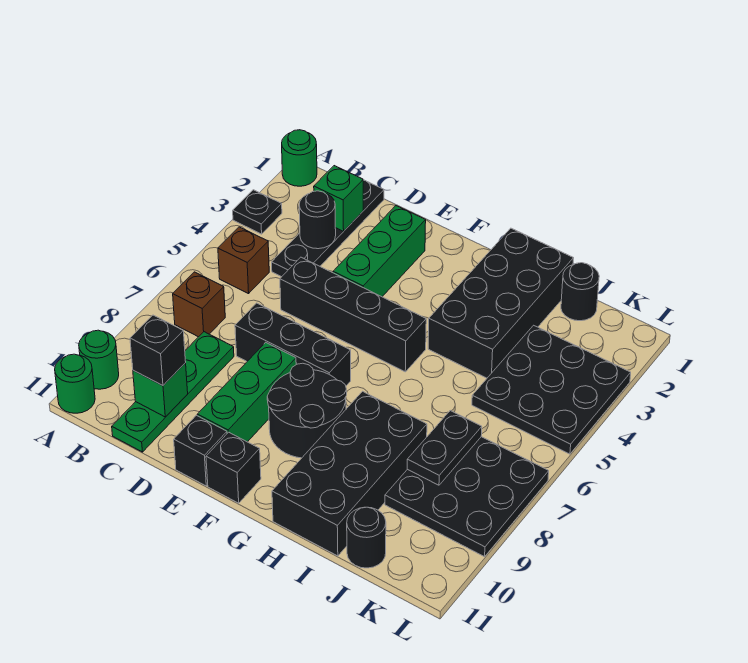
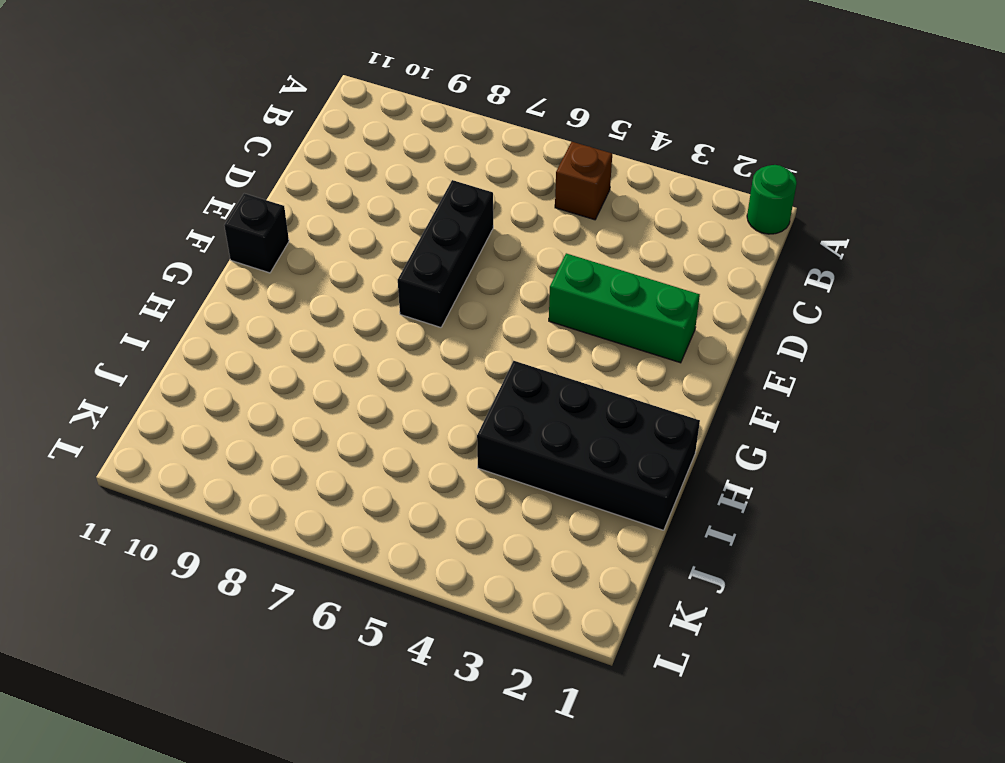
none -> black plate A3 level 1
none -> green round brick A10 level 1
none -> green round brick A11 level 1

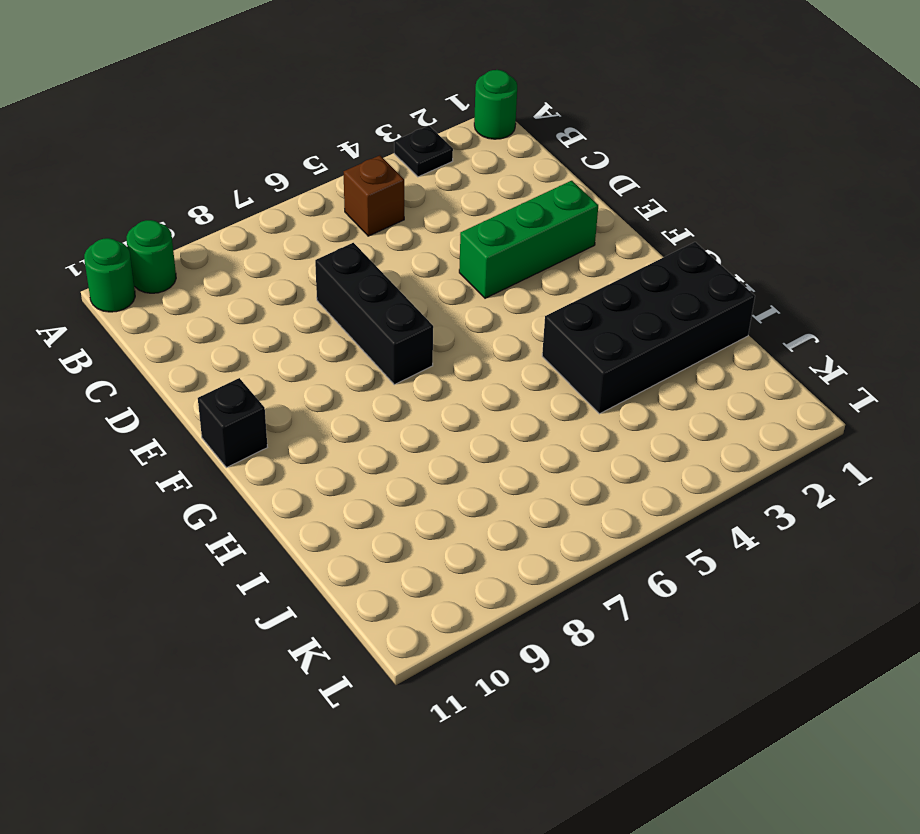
none -> brown brick B7 level 1
none -> black plate C1:C4 level 1
none -> green plate C8:C11 level 1

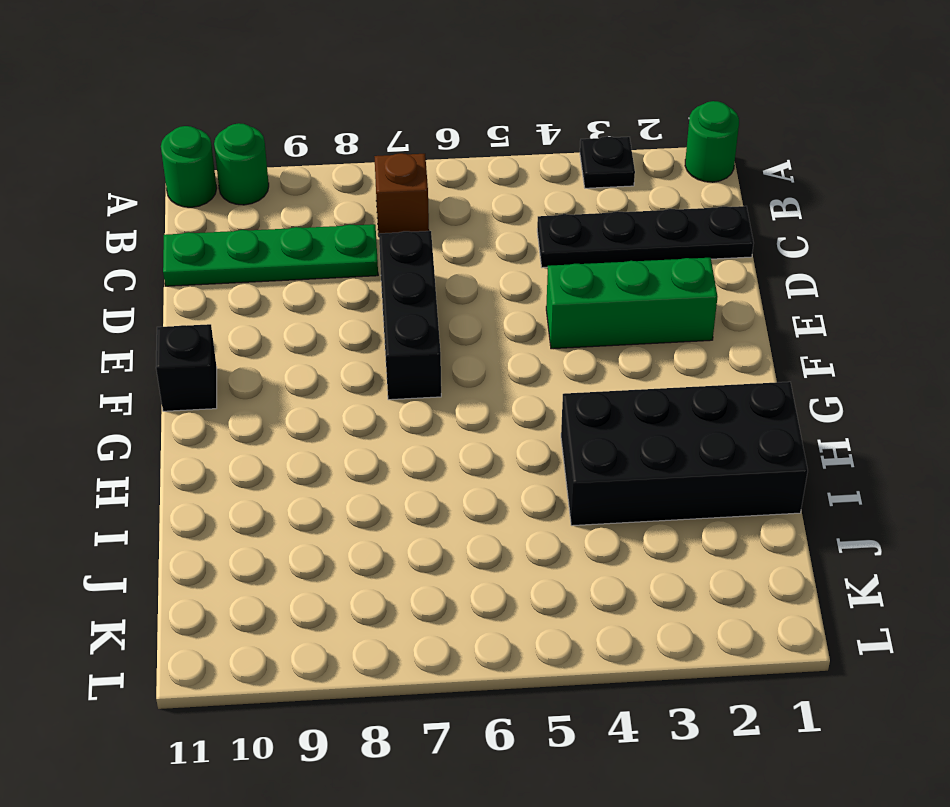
none -> brown brick B5 level 1
none -> black brick D5:G5 level 1
none -> green brick E8:E10 level 1

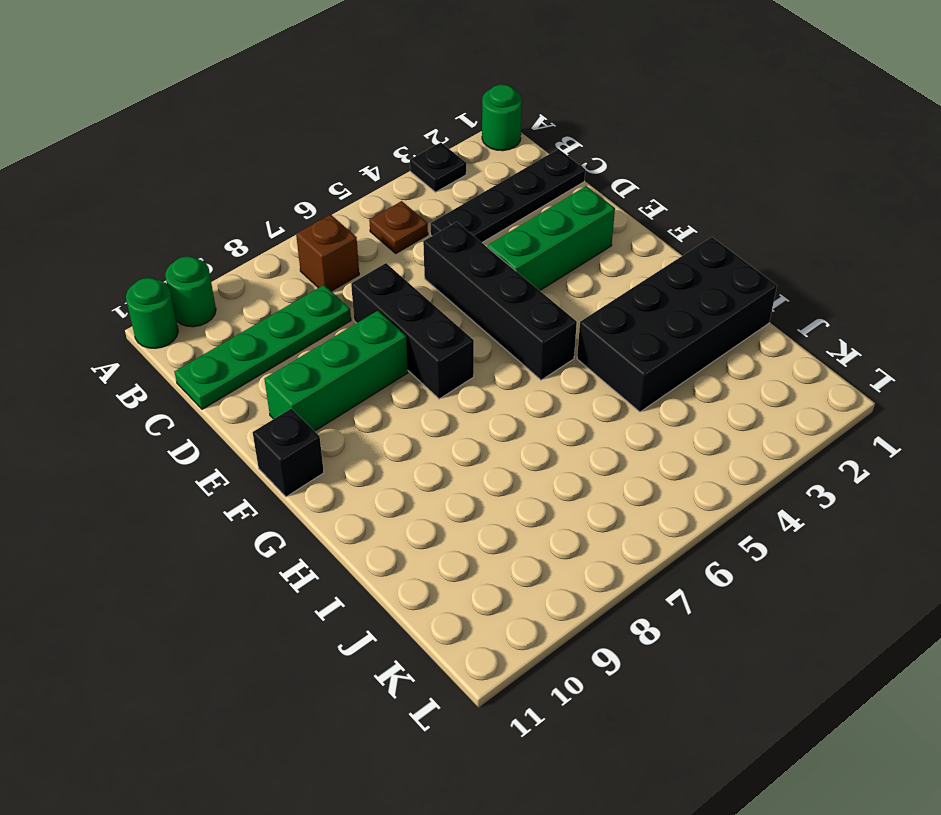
brown plate B5 level 1 -> brown brick B5 level 1
none -> black brick E11 level 1
none -> black round brick F8:G9 level 1
none -> black brick H8:I11 level 1

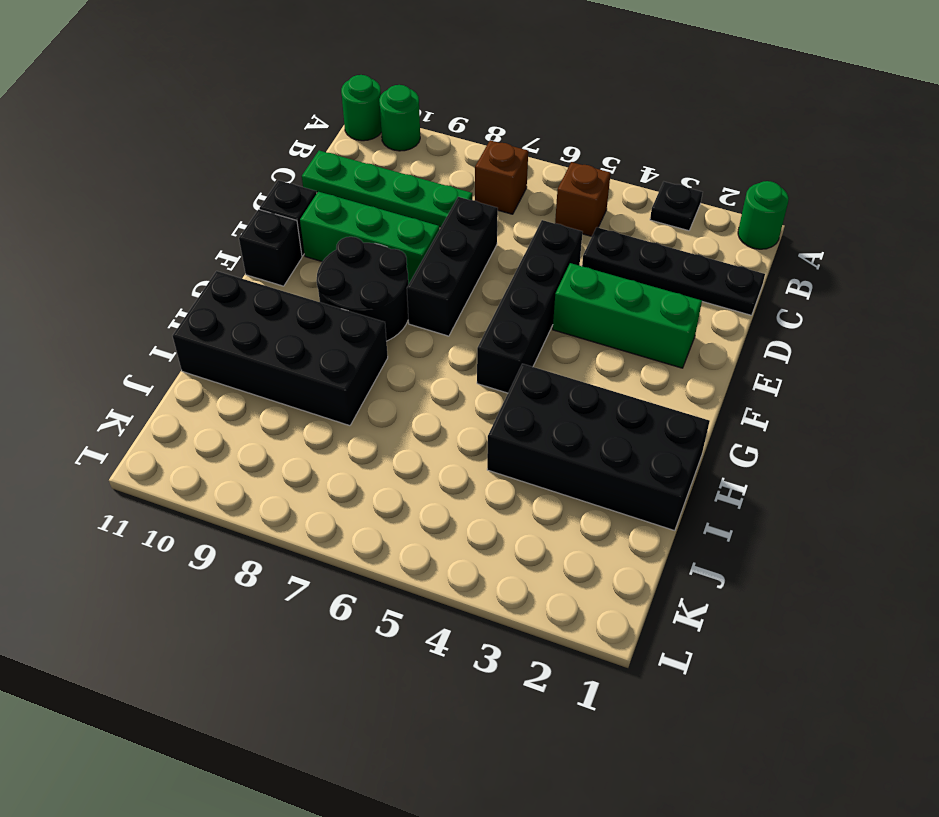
none -> black round brick J1 level 1
none -> black plate J3:L5 level 1
none -> black plate J7:L9 level 1

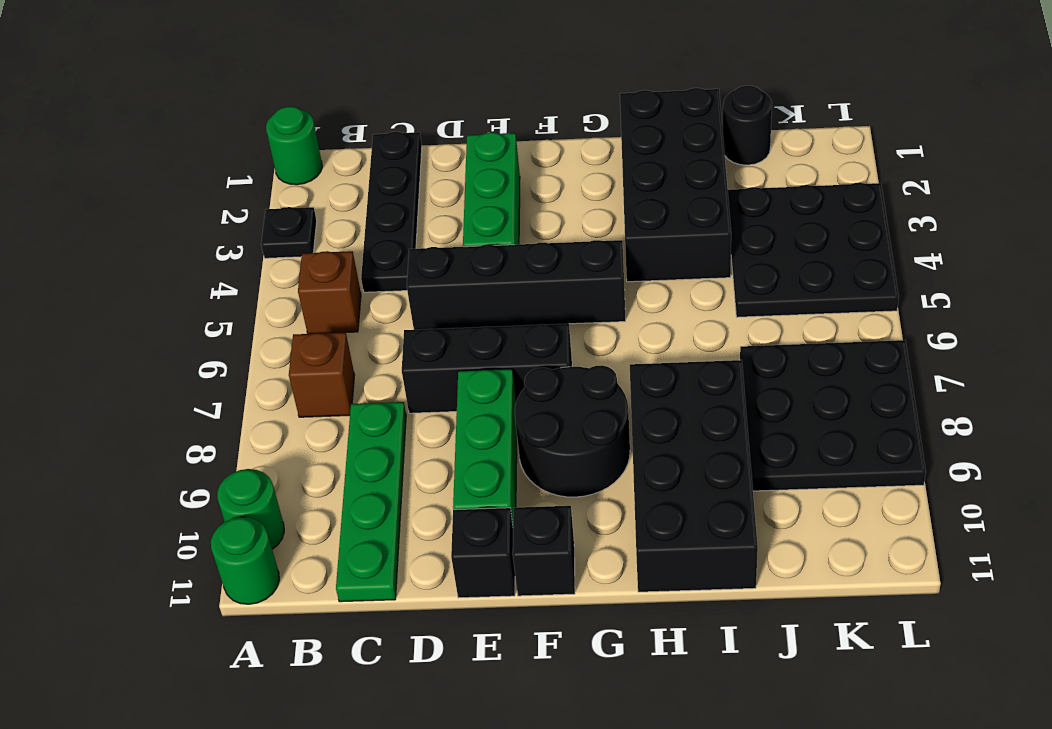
none -> black round brick J11 level 1
none -> green brick C2 level 2
none -> black round brick C3 level 2

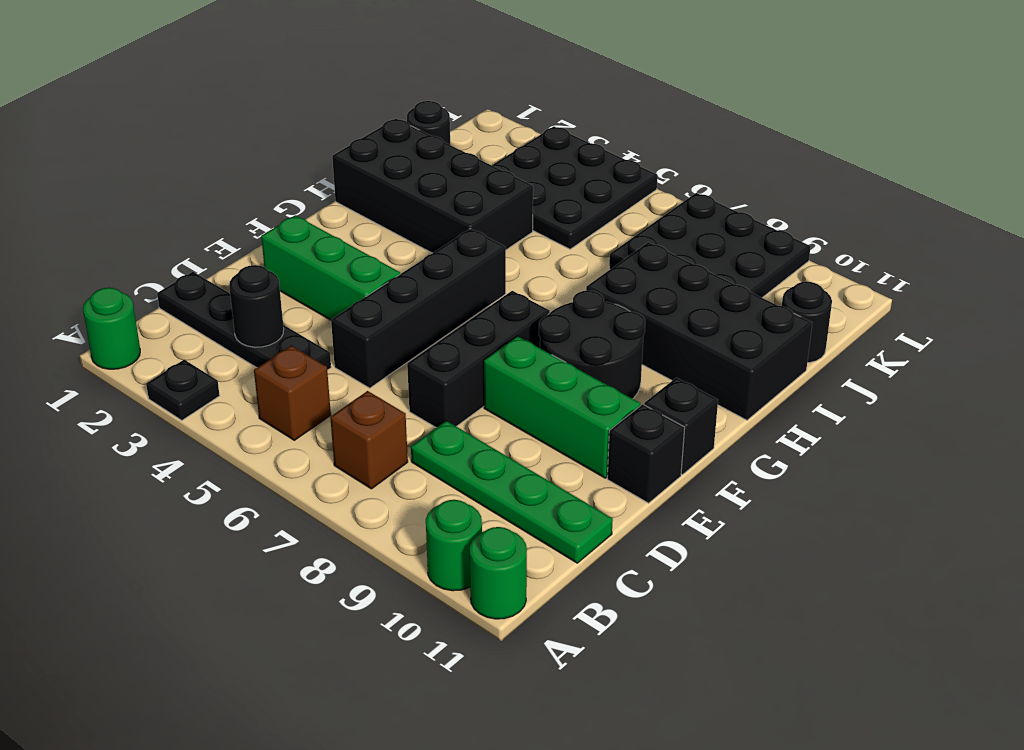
none -> green brick C2 level 2
none -> green brick C10 level 2
none -> black plate J7:J8 level 2

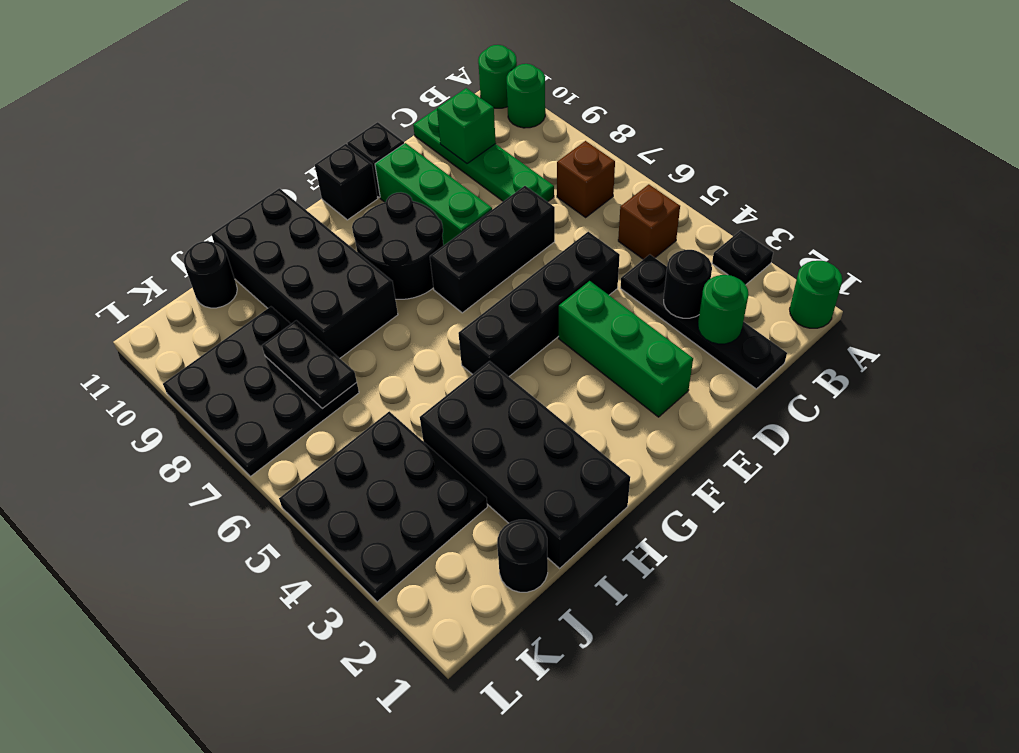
green round brick C2 level 2 -> green brick C2 level 2
none -> black brick C10 level 3

